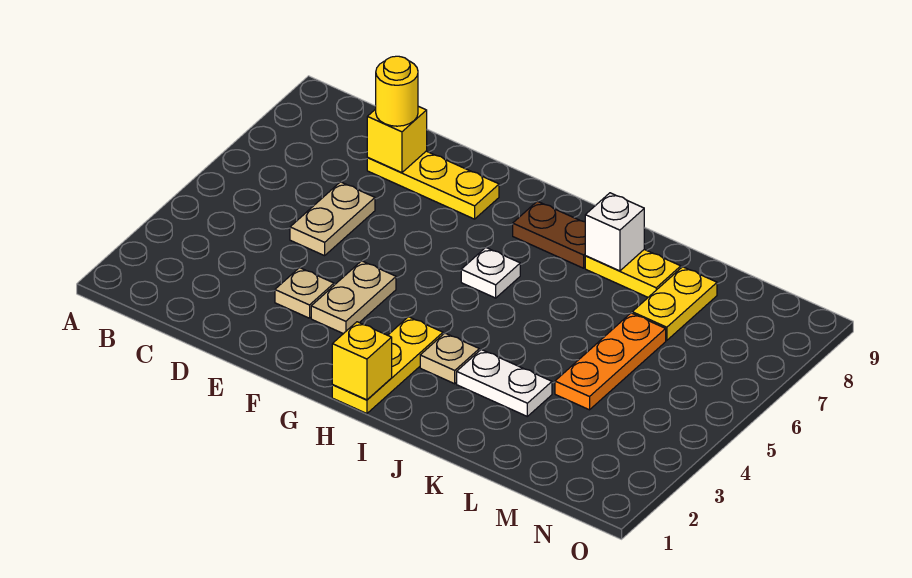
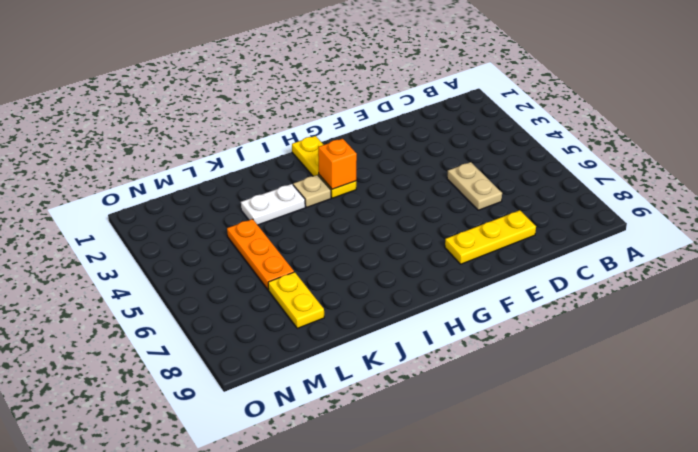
orange brick H3 level 2 -> none
none -> tan plate E3 level 1
none -> tan plate F3:F4 level 1
none -> white plate H6 level 1

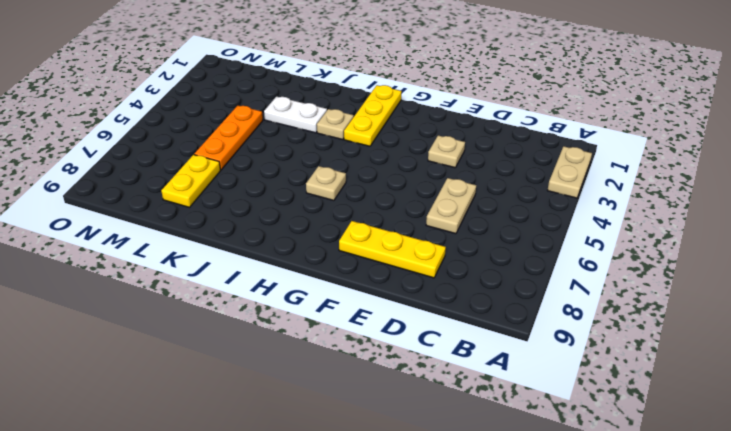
tan plate A2:A3 level 1 -> tan plate F3:F4 level 1
tan plate H6 level 1 -> white plate H6 level 1
none -> brown plate H8:I8 level 1
none -> yellow plate J8:K8 level 1
none -> yellow brick D8 level 2

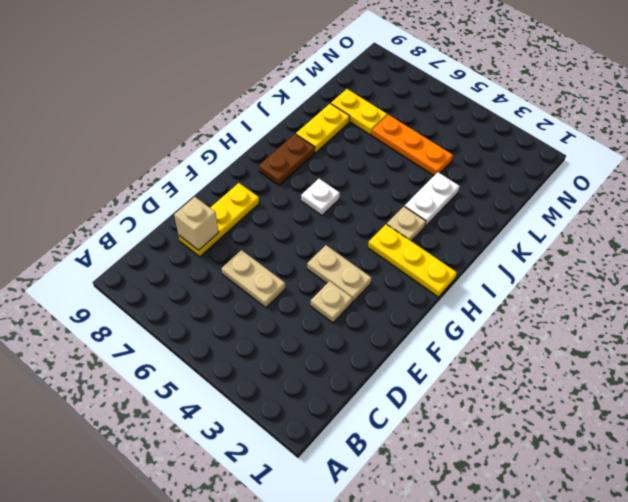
tan brick D8 level 2 -> yellow brick D8 level 2
none -> yellow brick H1 level 2
none -> white brick J8 level 2
none -> yellow round brick D8 level 3

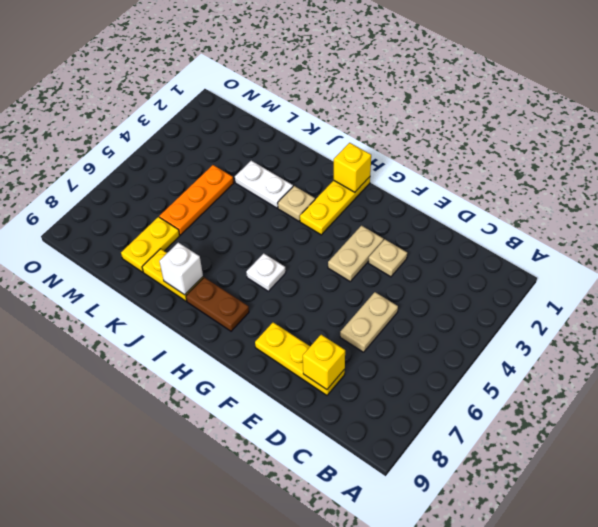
none -> yellow round brick D8 level 3

